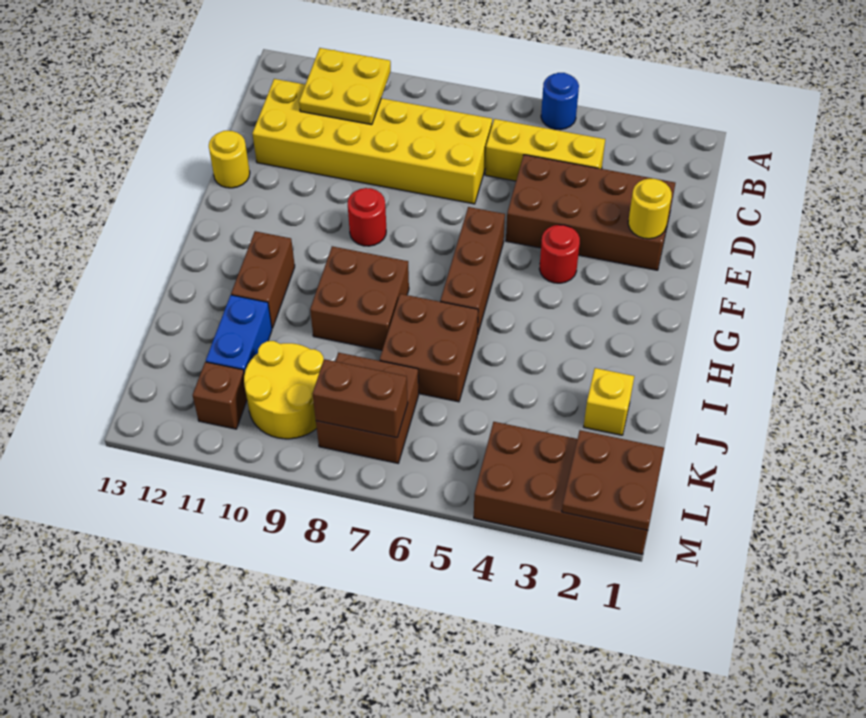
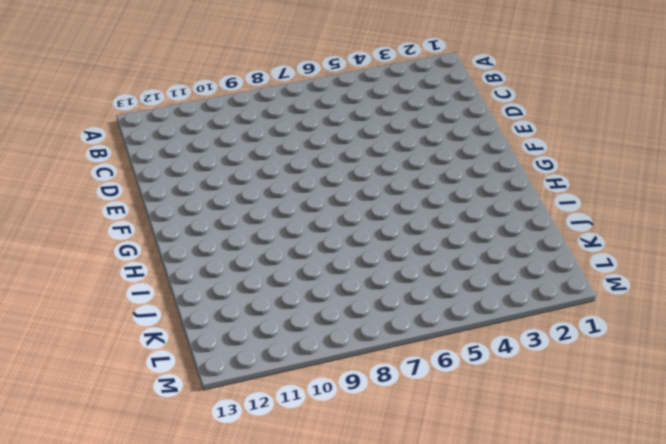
none -> blue round brick A5 level 1
none -> yellow brick C4:C6 level 1
none -> yellow brick C7:D12 level 1

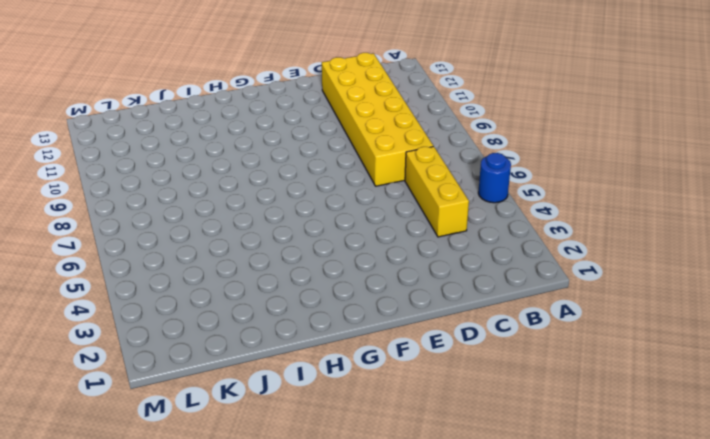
none -> brown brick D2:E5 level 1
none -> yellow round brick E13 level 1
none -> red round brick F4 level 1

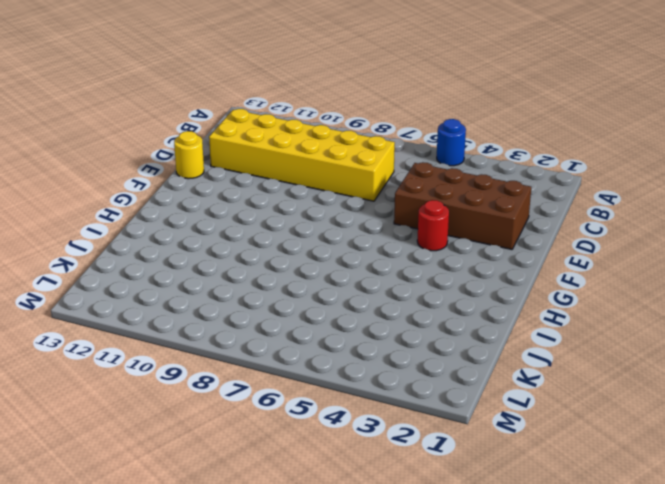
none -> yellow brick C4:C6 level 1
none -> brown brick F6:H6 level 1
none -> red round brick F9 level 1

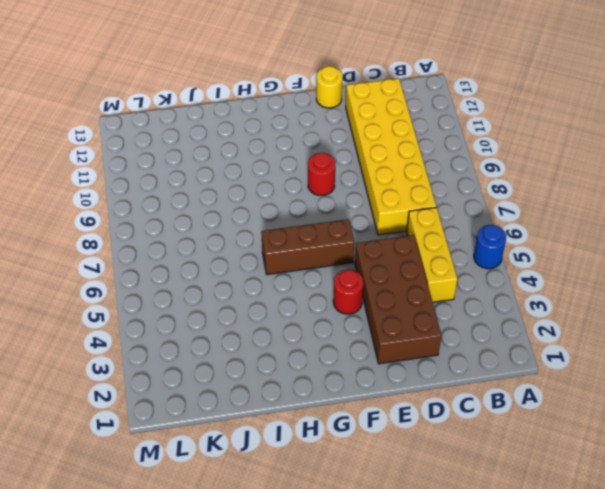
none -> brown brick H8:I9 level 1
none -> brown brick H11:I11 level 1
none -> brown brick I6:J7 level 1

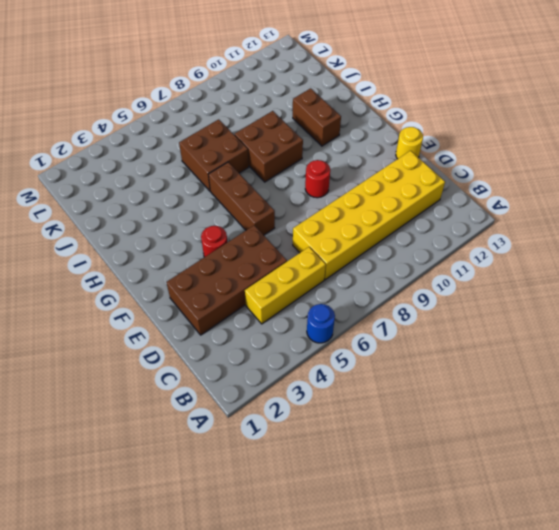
none -> yellow brick J2 level 1
none -> blue brick J11:K11 level 1
none -> brown brick K7:L8 level 1

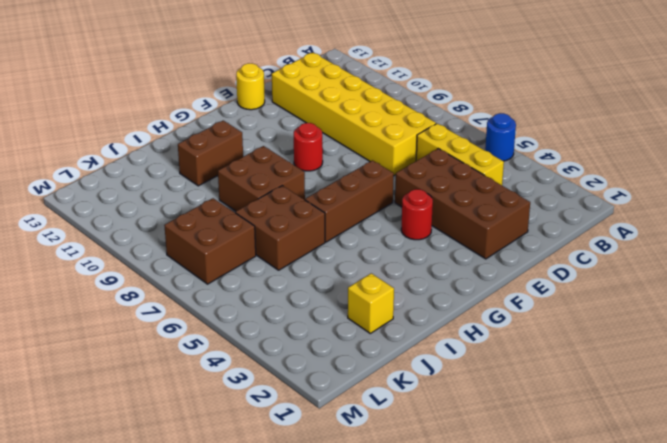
none -> blue brick J11:K11 level 1
none -> yellow round brick K9:L10 level 1
none -> brown brick L1:M4 level 1

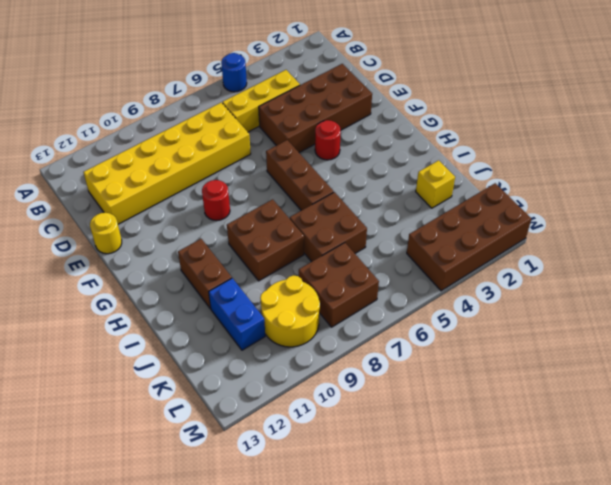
none -> brown brick L11 level 1
none -> yellow plate B10:C11 level 2
none -> yellow round brick E2 level 2

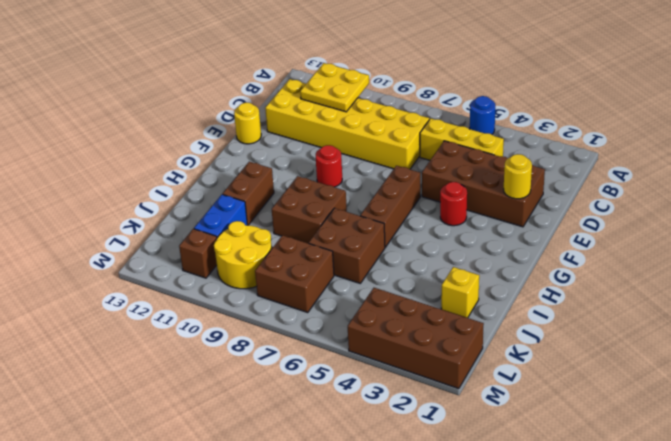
none -> brown plate L1:M2 level 2
none -> brown brick L7:L8 level 2

